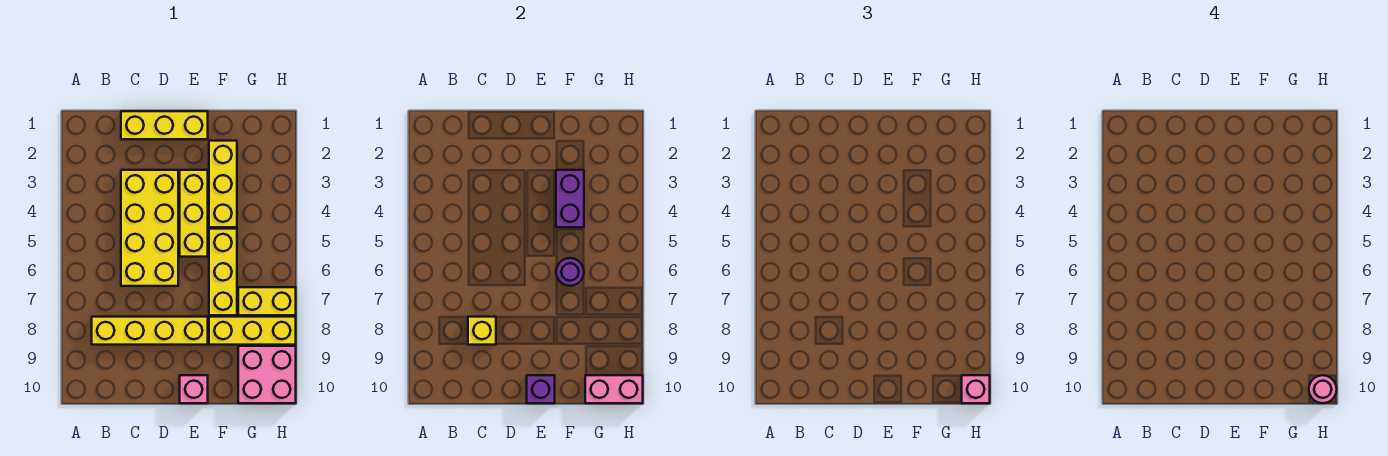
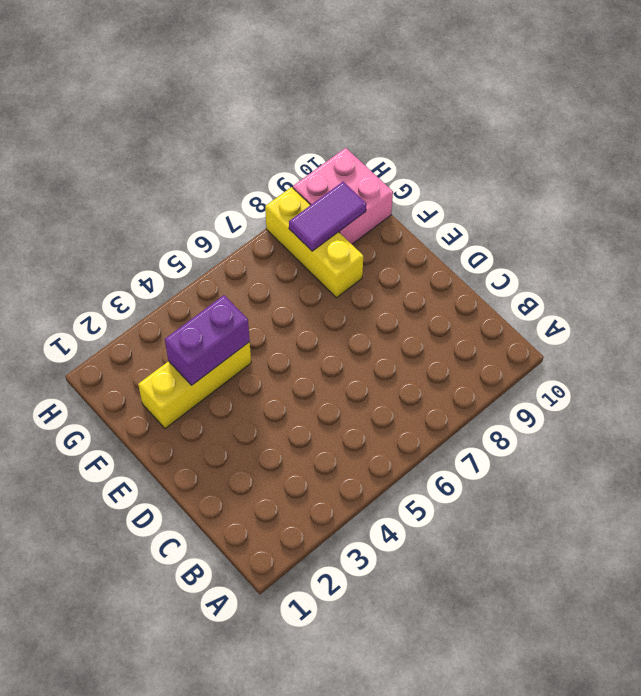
purple tile G8:G9 level 2 -> none
none -> yellow brick B8:E8 level 1
none -> yellow brick C1:E1 level 1
none -> yellow brick C3:D6 level 1

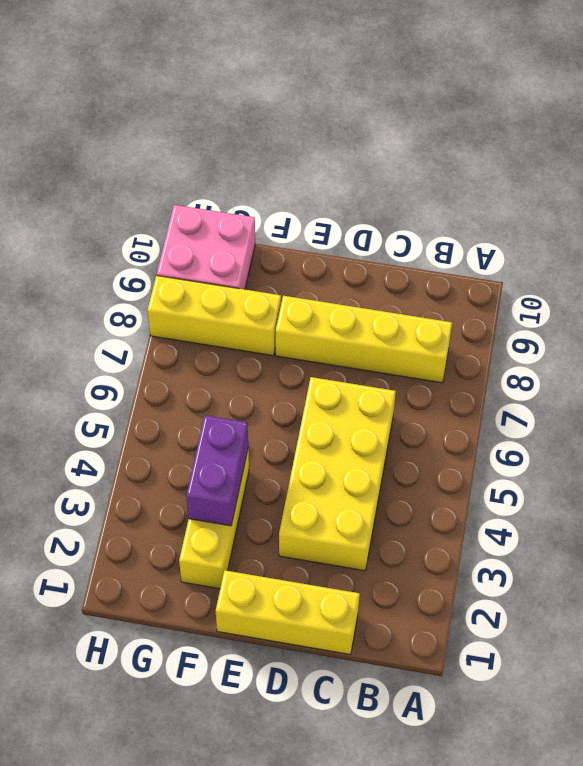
none -> yellow brick E3:E5 level 1
none -> pink brick E10 level 1
none -> yellow brick F5:F7 level 1

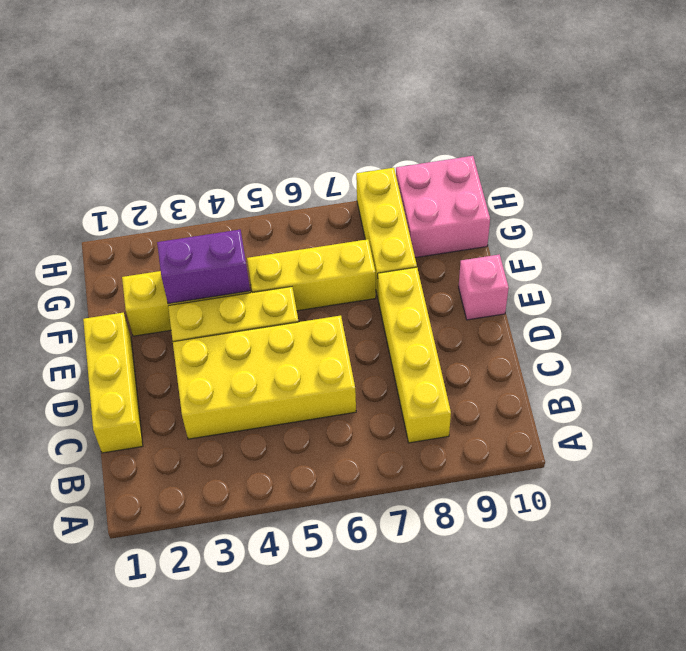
none -> yellow brick G7:H7 level 1
none -> yellow brick C8 level 2
none -> purple brick E10 level 2

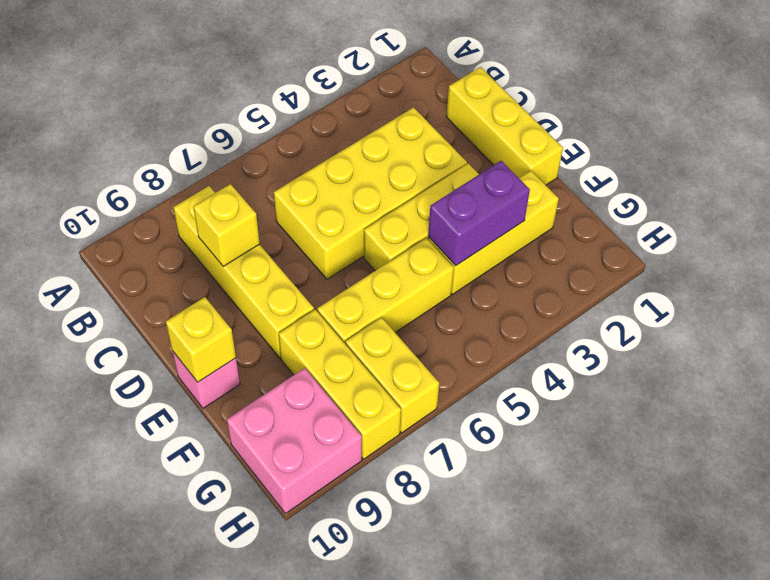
yellow brick E10 level 2 -> purple brick E10 level 2
none -> purple round brick F6 level 2
none -> pink brick G10:H10 level 2
none -> pink brick H10 level 3

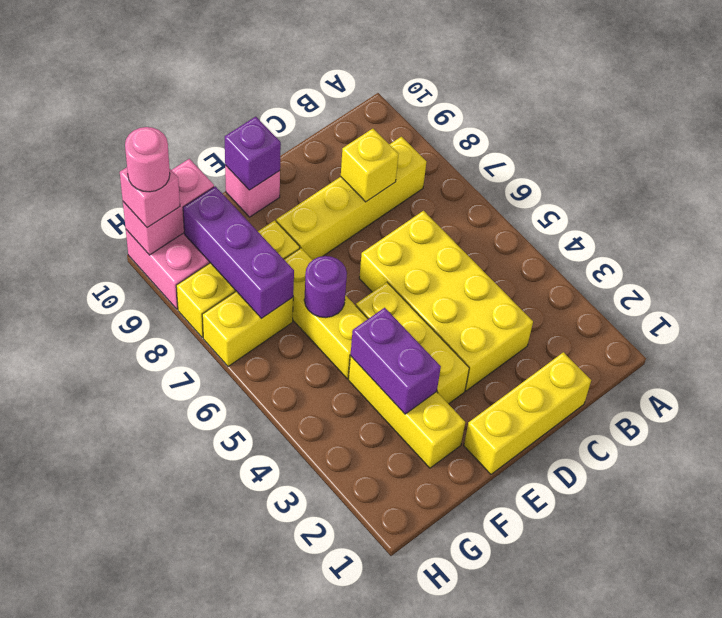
purple brick G7:G9 level 2 -> none

